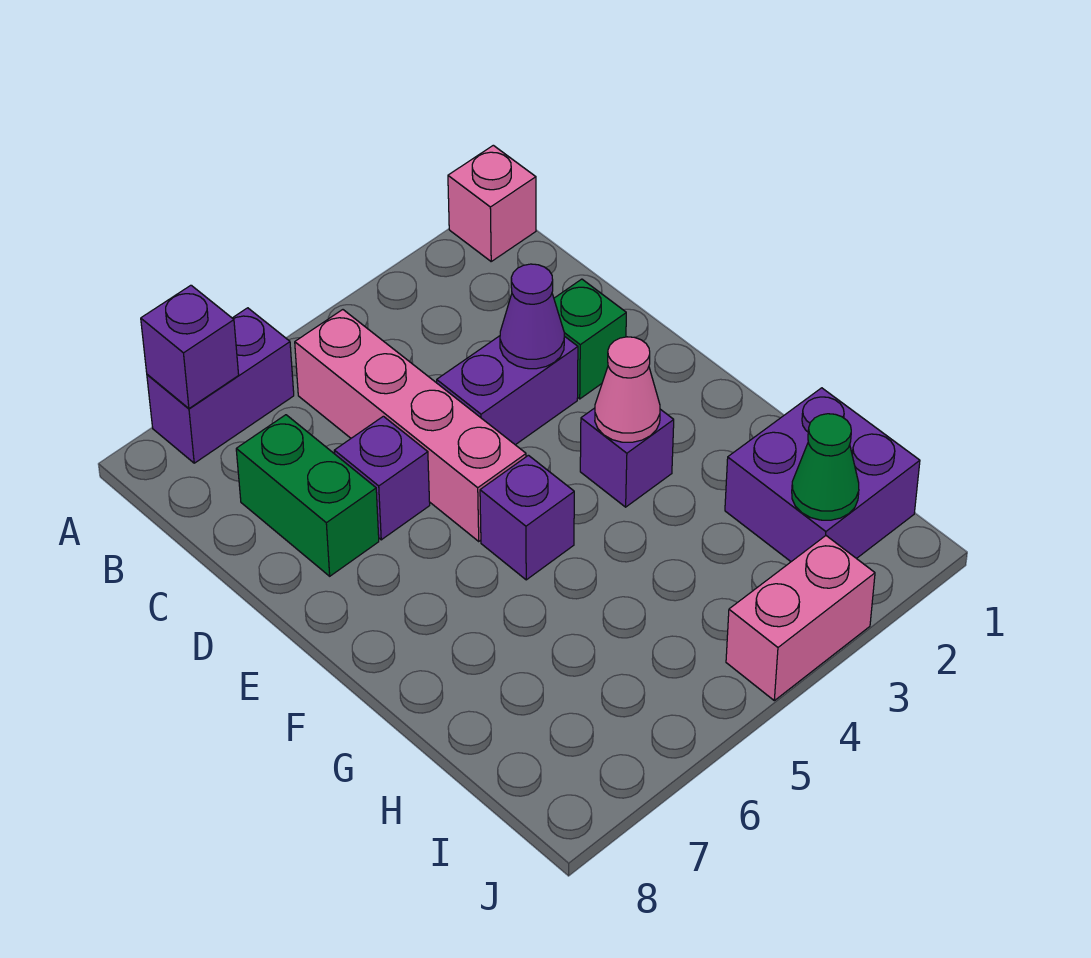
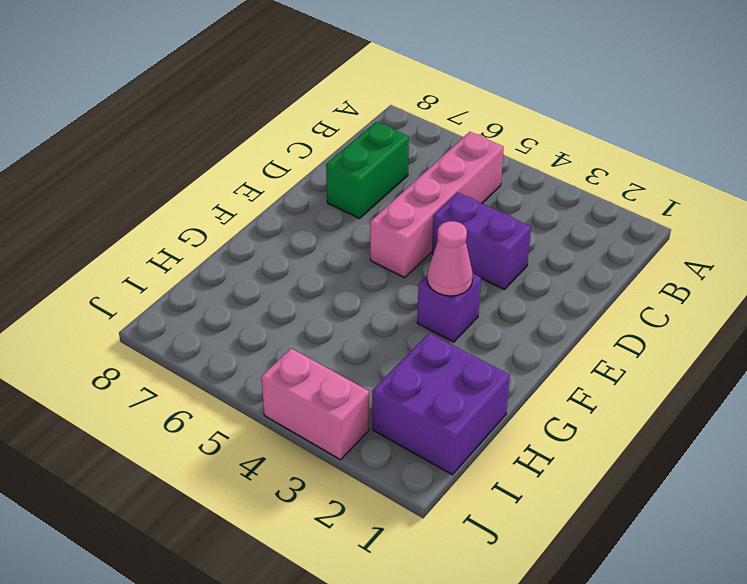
none -> pink brick A1 level 1
none -> purple brick A6:A7 level 1
none -> green brick D2 level 1

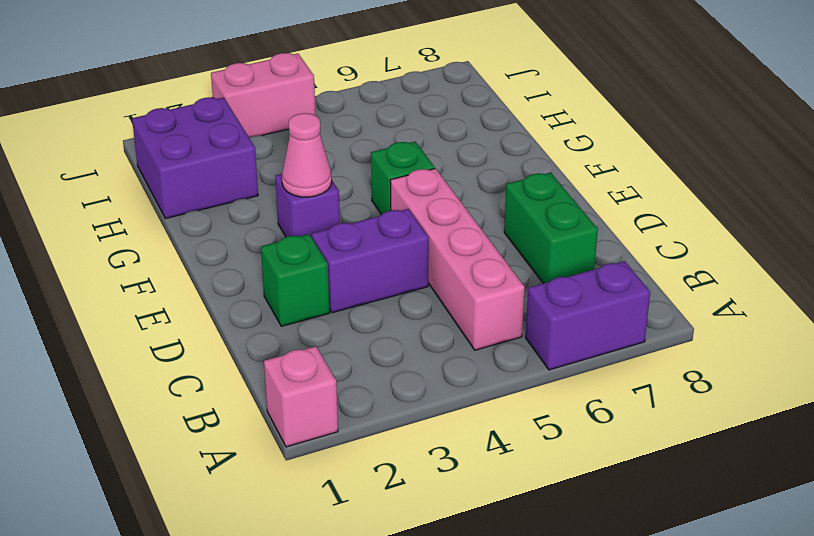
green brick F5 level 1 -> purple brick F5 level 1
none -> purple brick D6 level 1
none -> purple brick A7 level 2
none -> purple cone D3 level 2

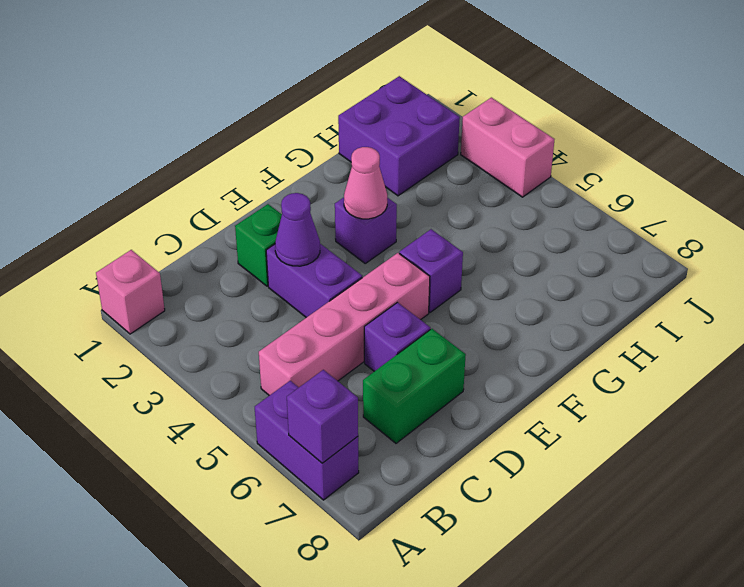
none -> green cone I2 level 2

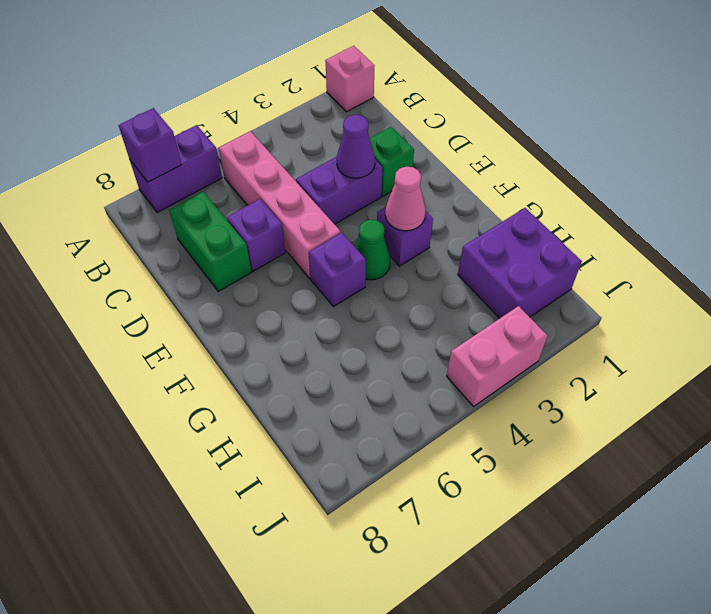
green cone F4 level 1 -> green cone I2 level 2

